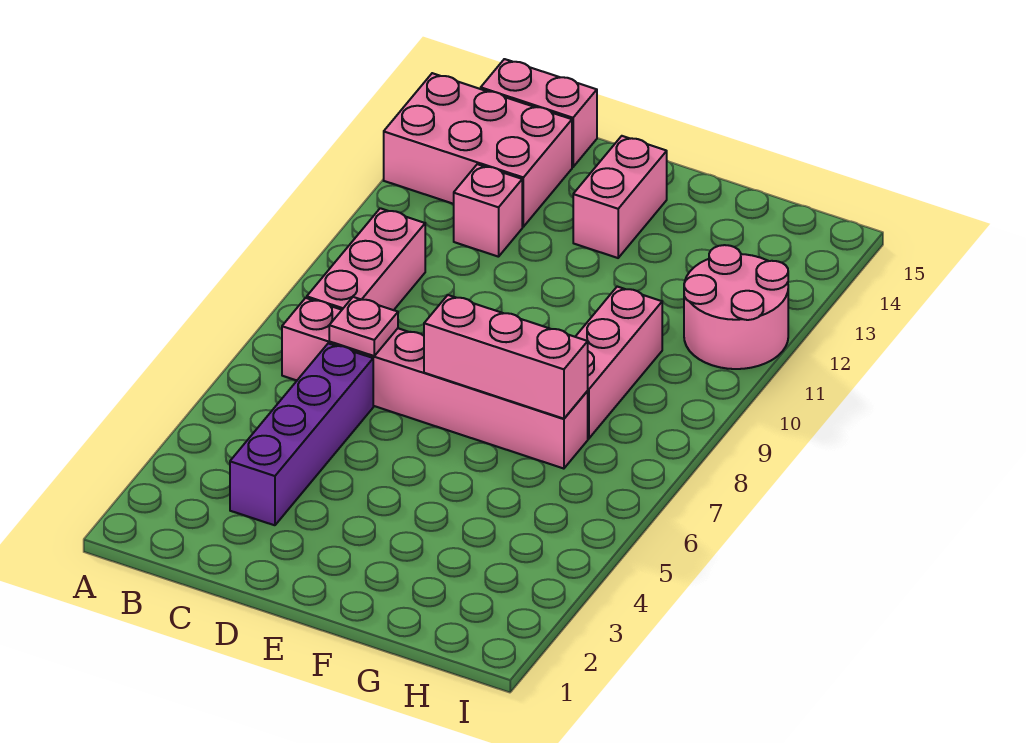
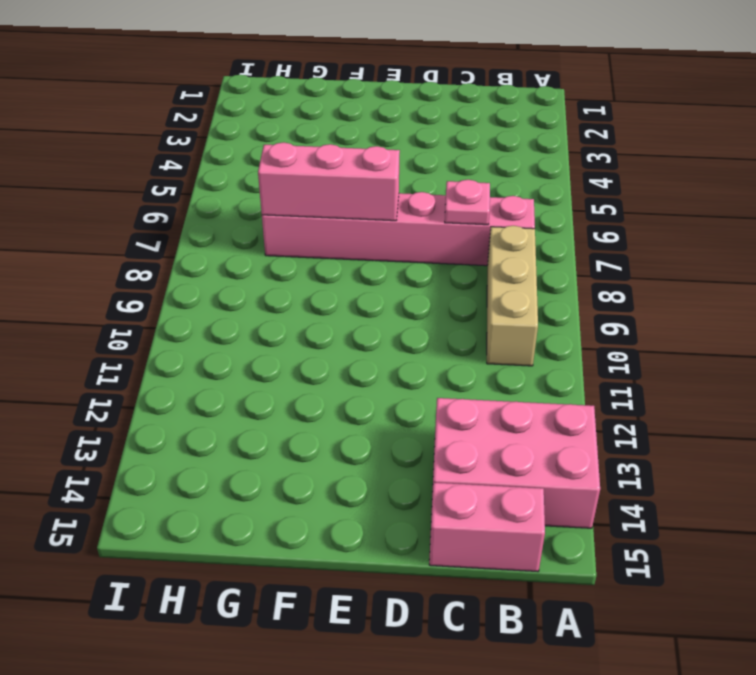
tan brick B8:B10 level 1 -> pink brick B8:B10 level 1
none -> purple brick C3:C6 level 1
none -> pink brick C12 level 1

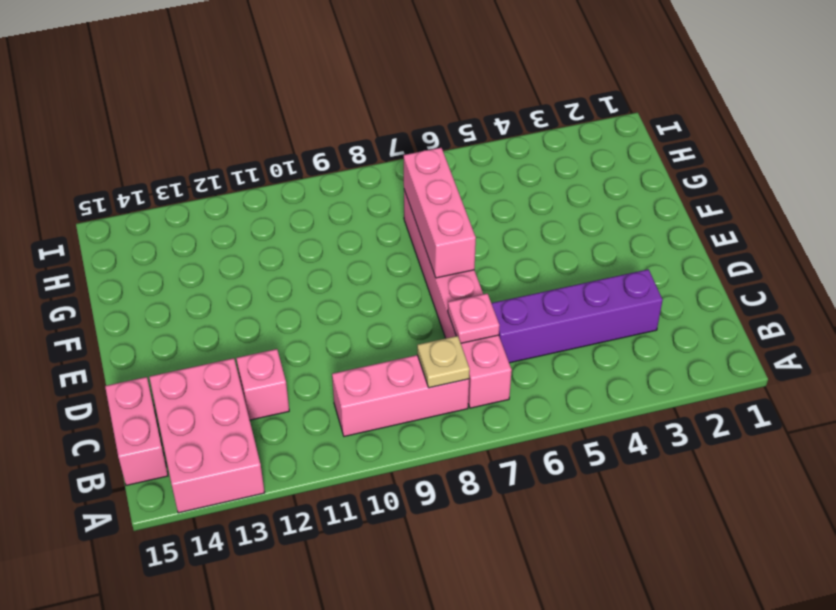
tan plate B8 level 2 -> none
none -> pink brick E13:E14 level 1
none -> pink brick G8:G10 level 1

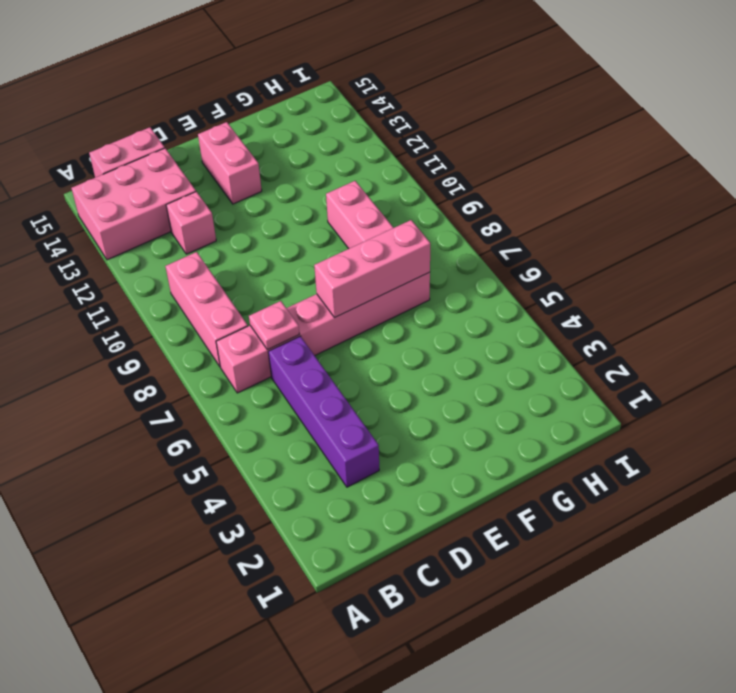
none -> pink round brick H11:I12 level 1

